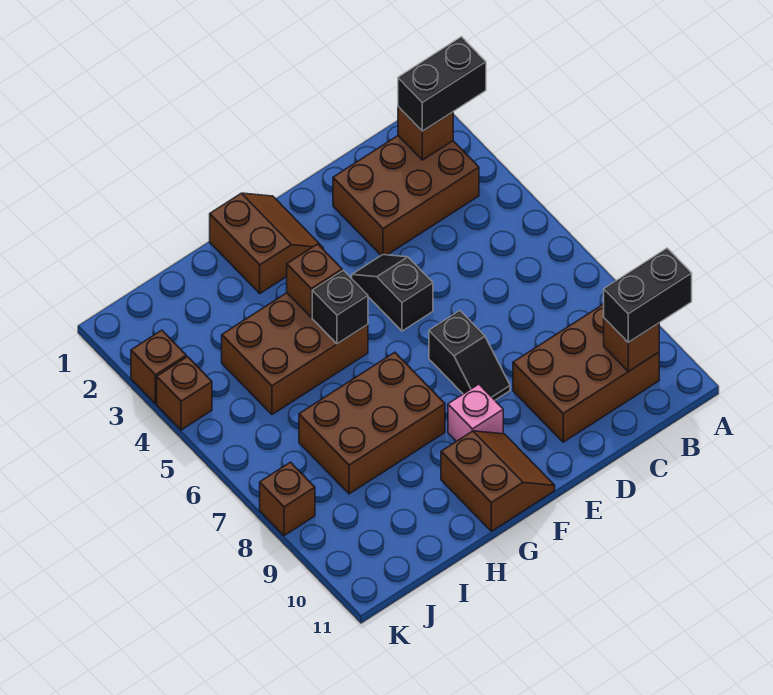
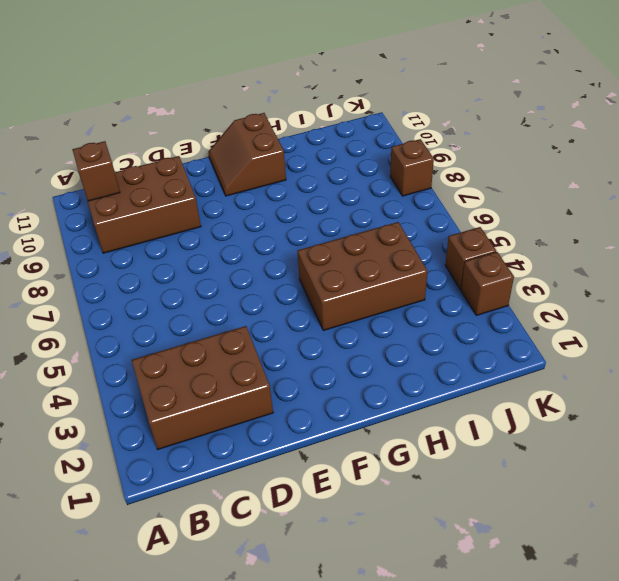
none -> black slope E4:E5 level 1 top 5
none -> black slope E7:E8 level 1 top 7
none -> brown slope F1:G2 level 1 top G

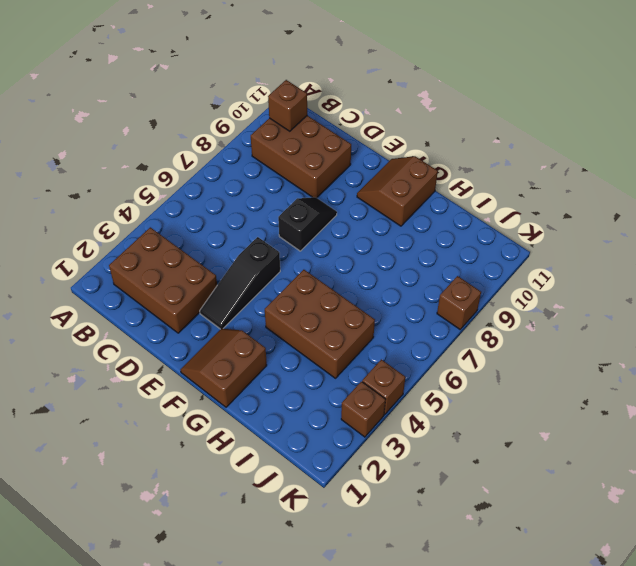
black slope E3:E5 level 1 top 5 -> black slope E4:E5 level 1 top 5
none -> pink brick F9 level 1
none -> brown brick G7:I8 level 1
none -> brown brick B2 level 2

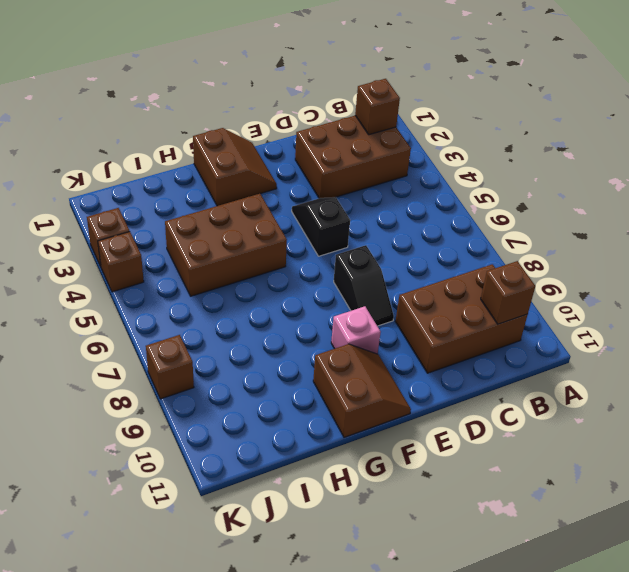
none -> brown brick G7:I8 level 1
none -> brown brick G4 level 2
none -> black brick G5 level 2

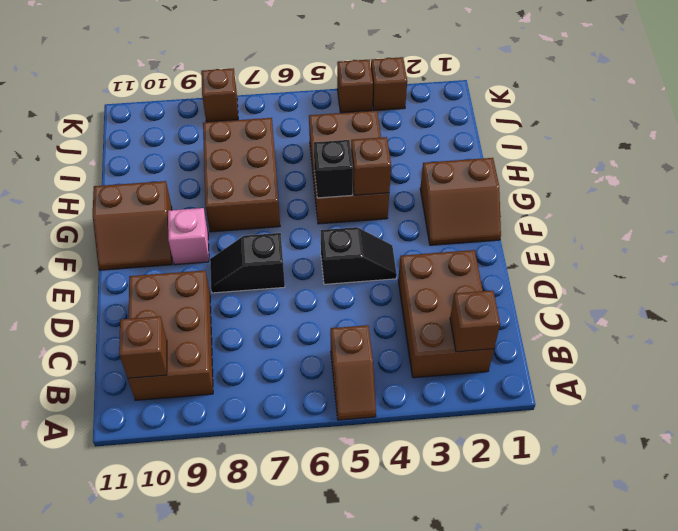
brown slope A5:B5 level 1 top B -> none
none -> black brick A2:B2 level 3
none -> black brick A10:B10 level 3

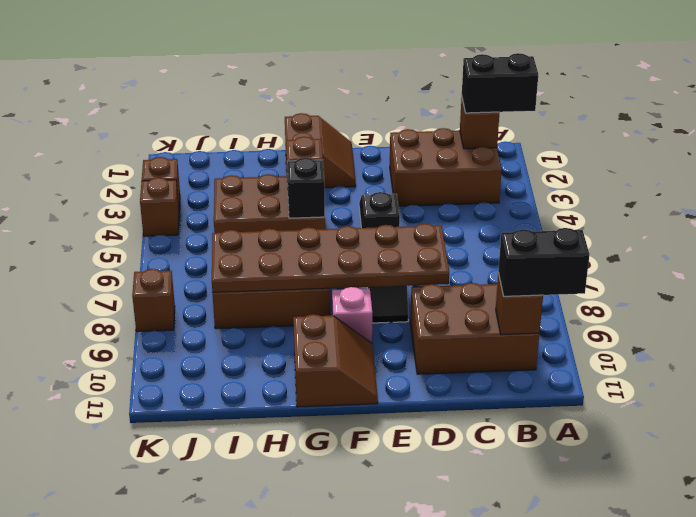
brown plate D7:I8 level 2 -> none

